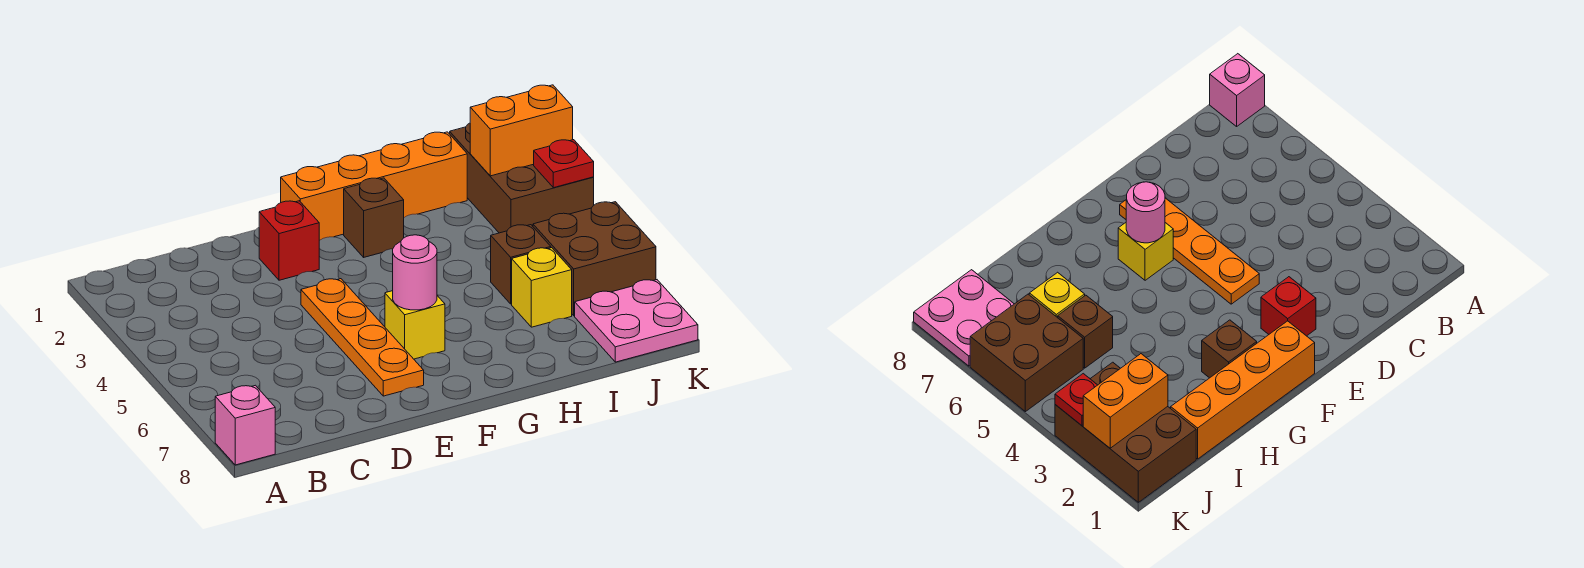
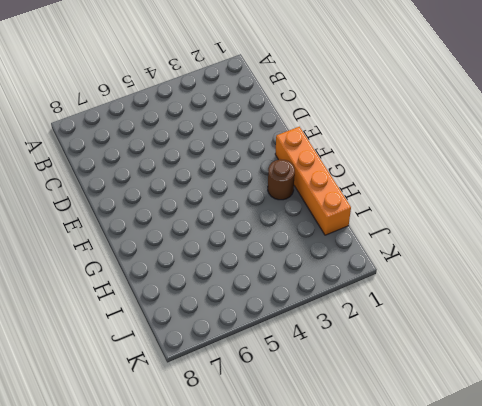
brown round brick G2 level 1 -> brown brick G2 level 1
none -> pink brick A8 level 1
none -> red brick E2 level 1
none -> orange plate E4:E7 level 1

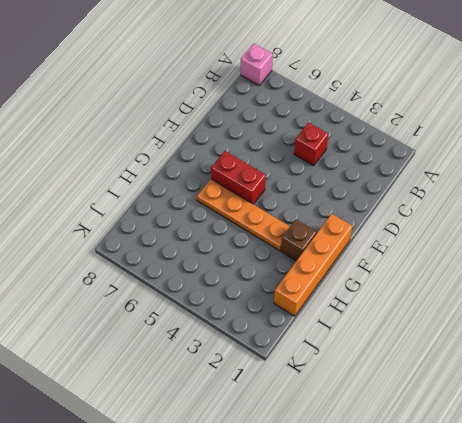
red brick C4 level 1 -> red brick E2 level 1
red brick F5:F6 level 1 -> yellow brick F6 level 1
orange plate G3:G6 level 1 -> orange plate E4:E7 level 1
none -> brown brick I5 level 1
none -> yellow brick I6 level 1
none -> brown brick J1:K3 level 1

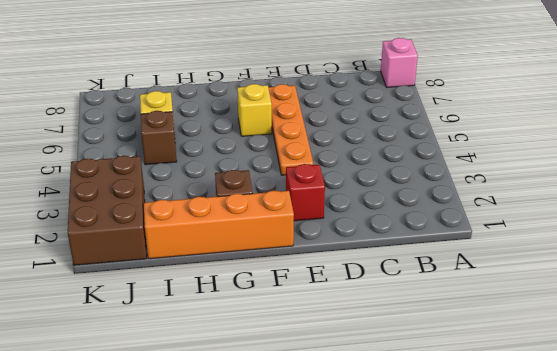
none -> brown brick J5:K6 level 1
none -> pink plate J7:K8 level 1
none -> pink round brick F6 level 2

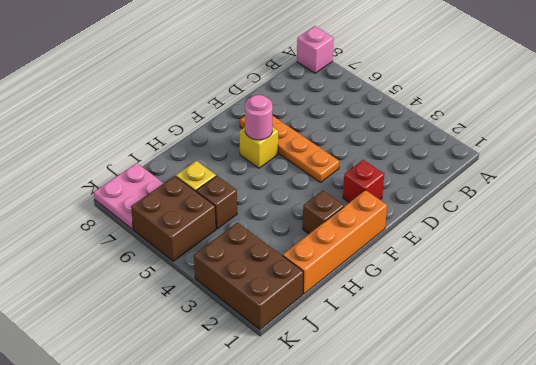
none -> orange brick J2:K2 level 2
none -> red plate K3 level 2

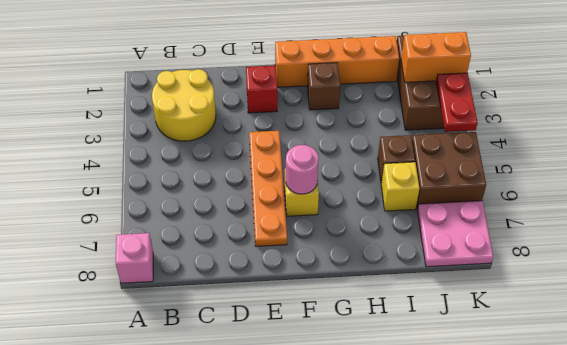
yellow round brick B2:C3 level 1 -> none
red plate K3:K4 level 2 -> red plate K3 level 2

